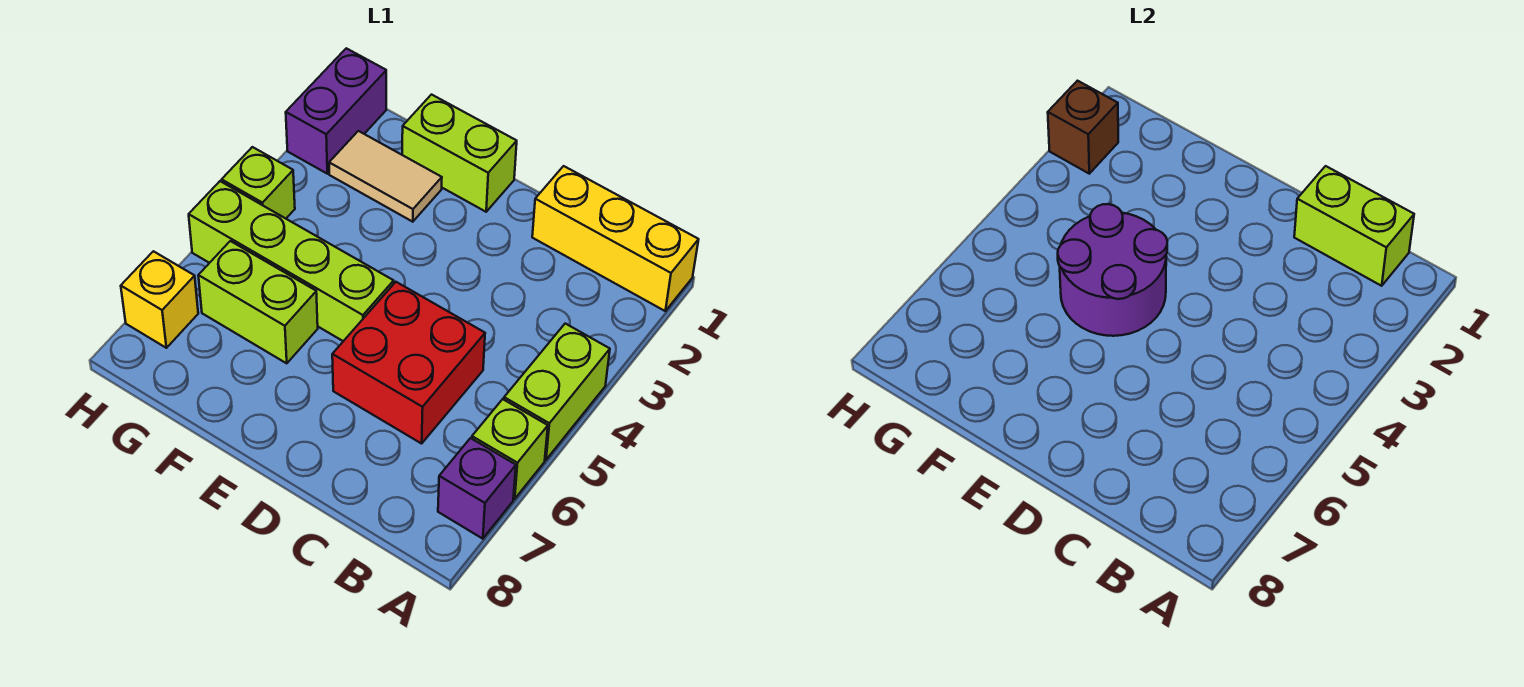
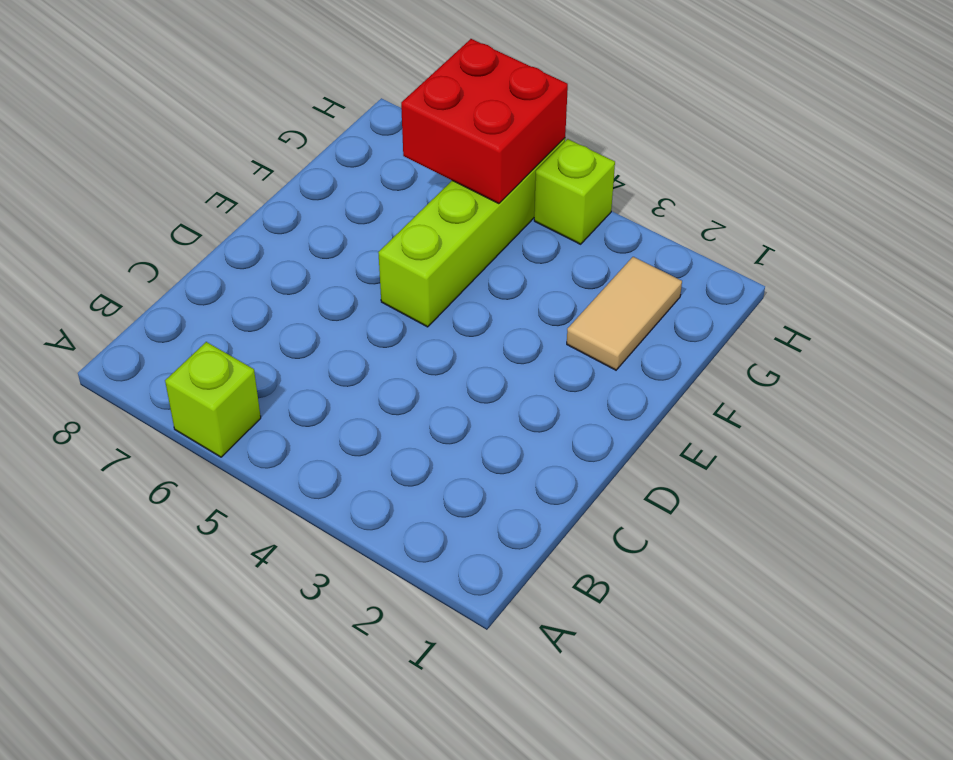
red brick G5:H6 level 2 -> red brick C5:D6 level 1
none -> yellow brick A1:C1 level 1
none -> lime brick A4:A5 level 1
none -> purple brick A7 level 1

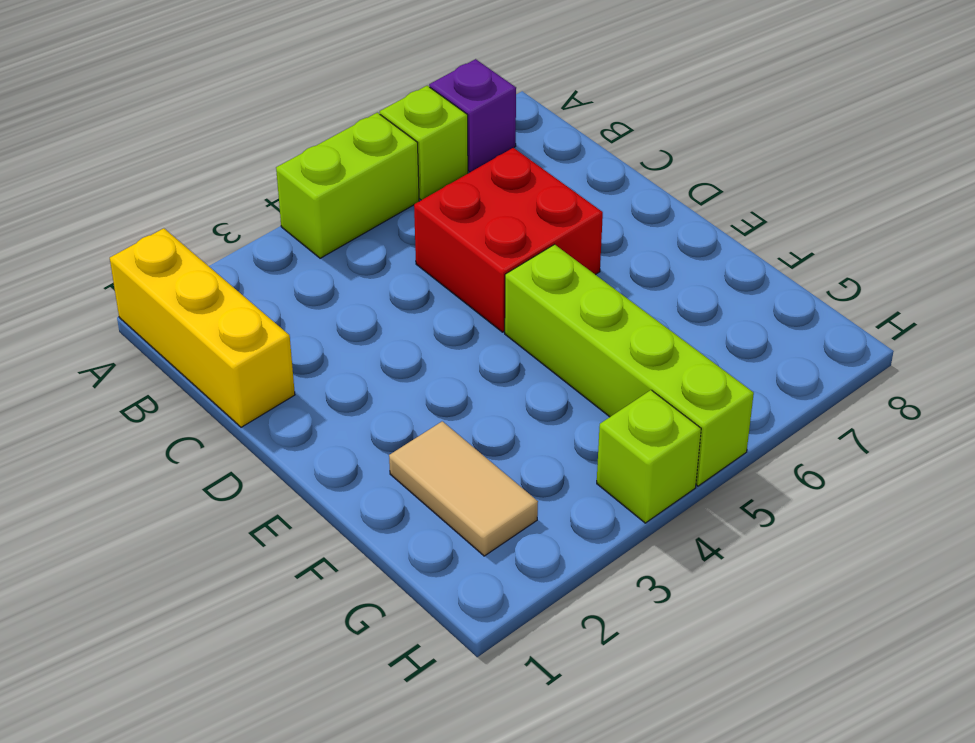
none -> lime brick E1:F1 level 1
none -> lime brick F6:G6 level 1
none -> purple brick H1:H2 level 1

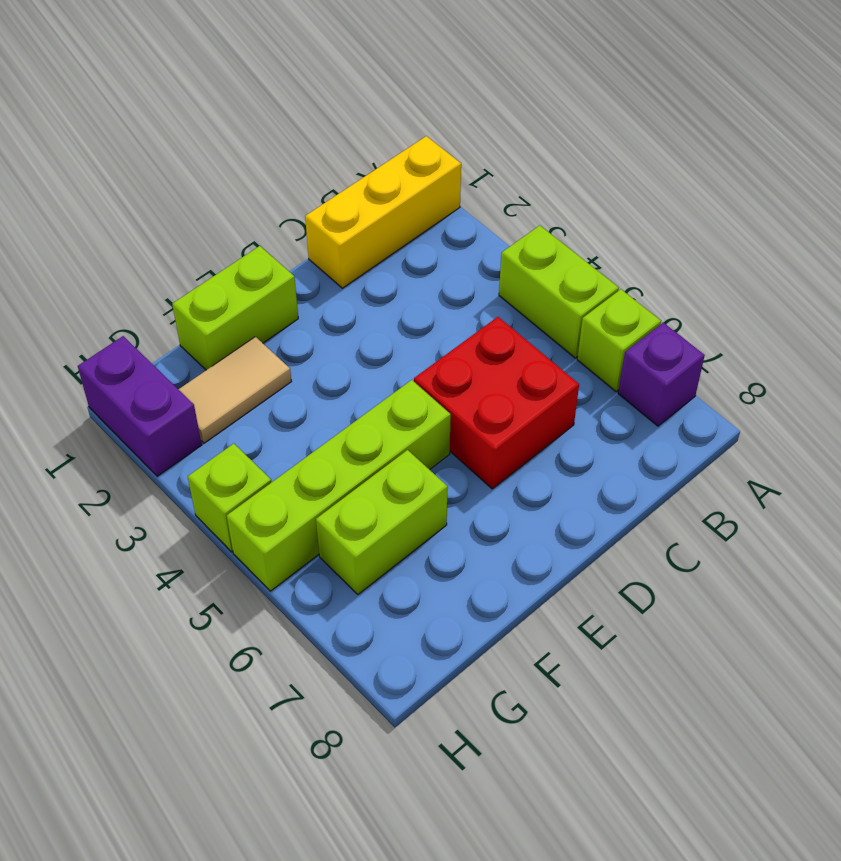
none -> yellow brick H7 level 1
none -> lime brick B1:C1 level 2
none -> purple round brick E4:F5 level 2

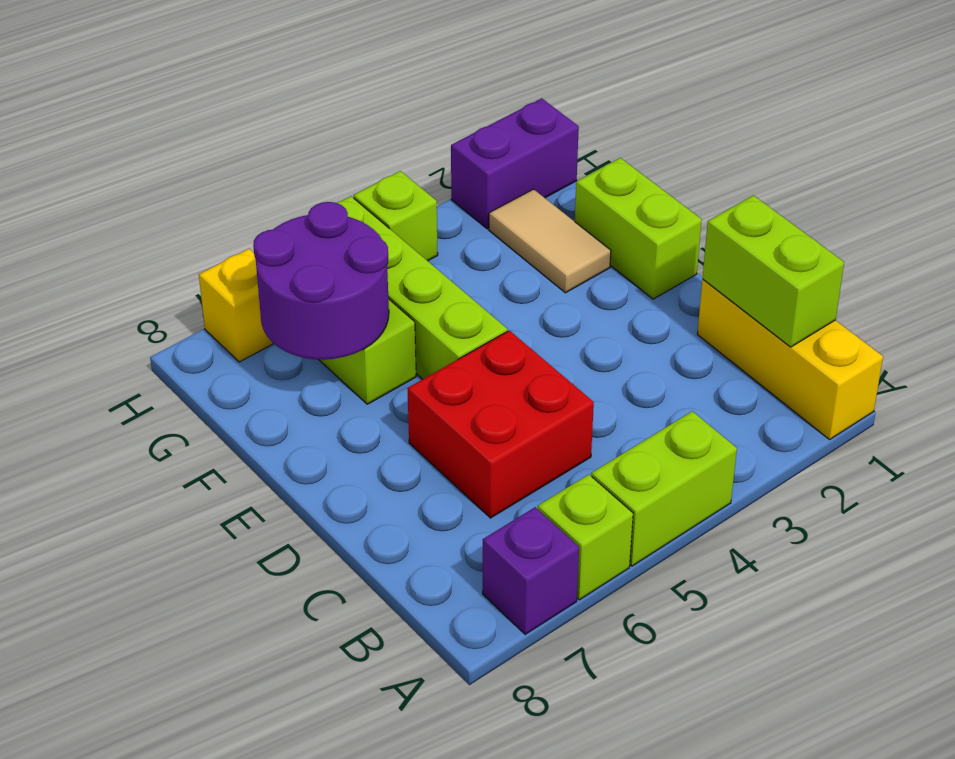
purple round brick F6:G7 level 2 -> purple round brick E4:F5 level 2
none -> brown brick H2 level 2

